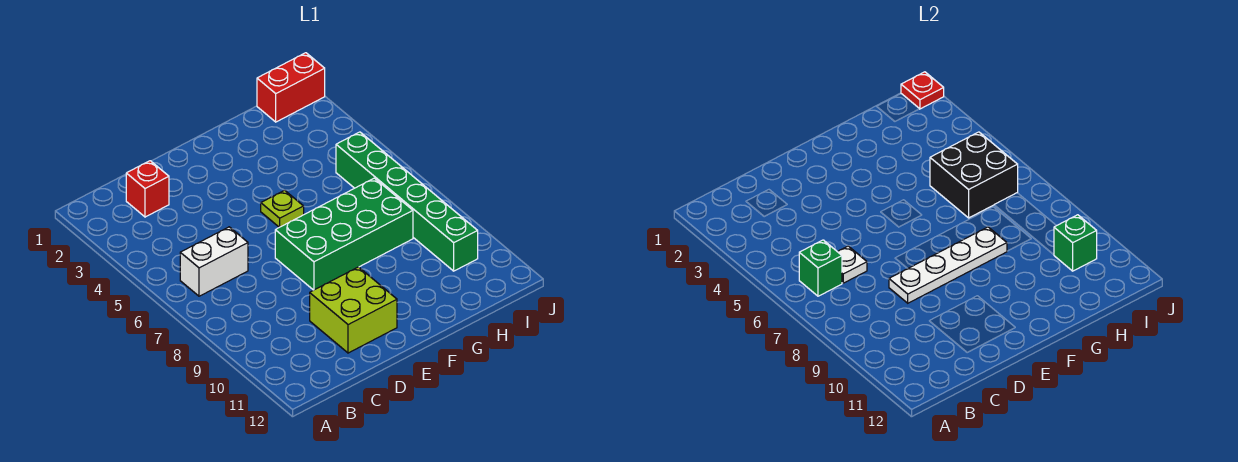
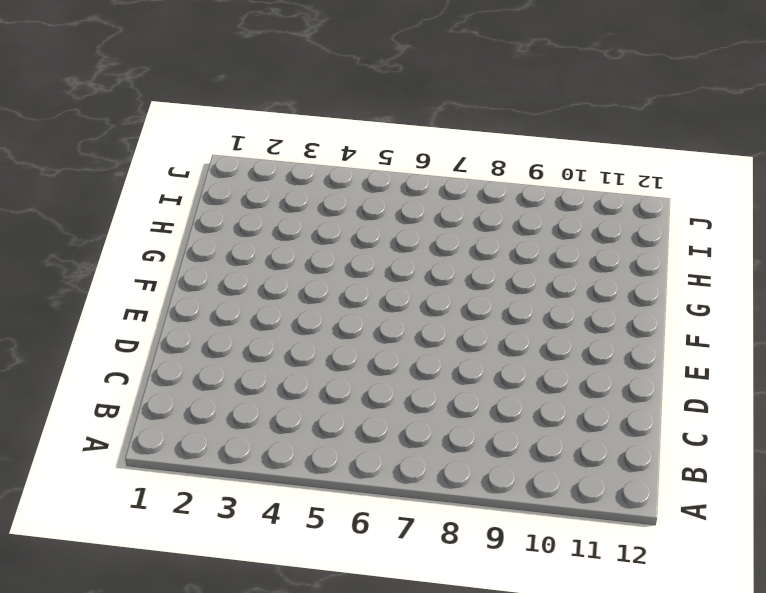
none -> white brick B6:C6 level 1
none -> red brick C2 level 1
none -> lime brick D10:E11 level 1

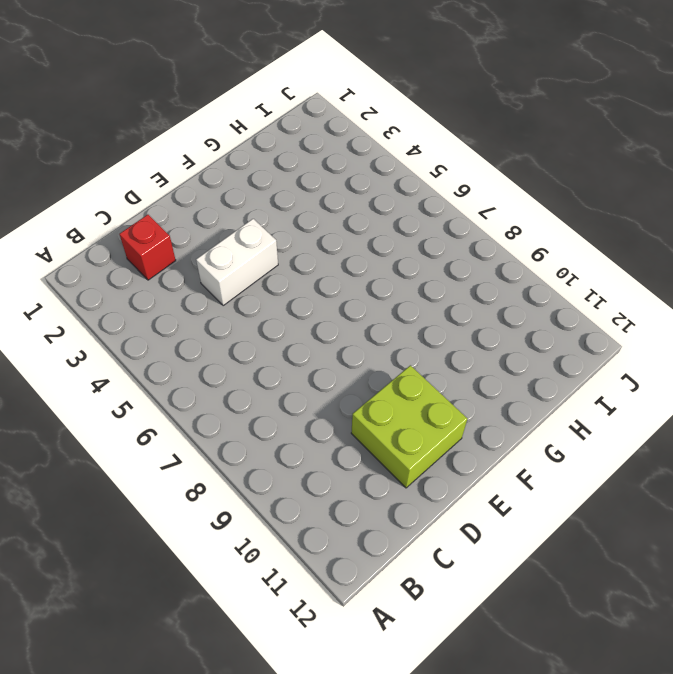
white brick D4:E4 level 1 -> white brick B6:C6 level 1
none -> green brick E7:H8 level 1
none -> lime plate F5 level 1
none -> red brick I1:J1 level 1

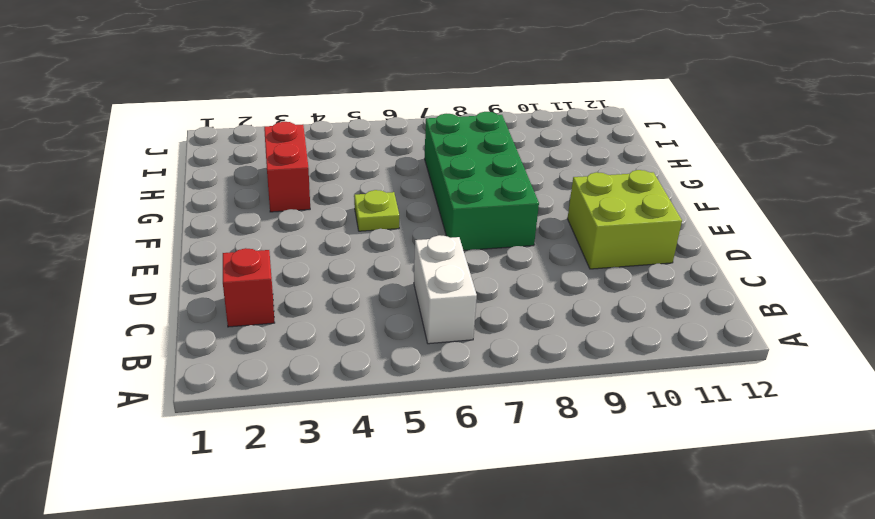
red brick G3:H3 level 1 -> red brick I1:J1 level 1
none -> green brick I5:I10 level 1
none -> green brick B6 level 2
none -> white plate C6 level 2

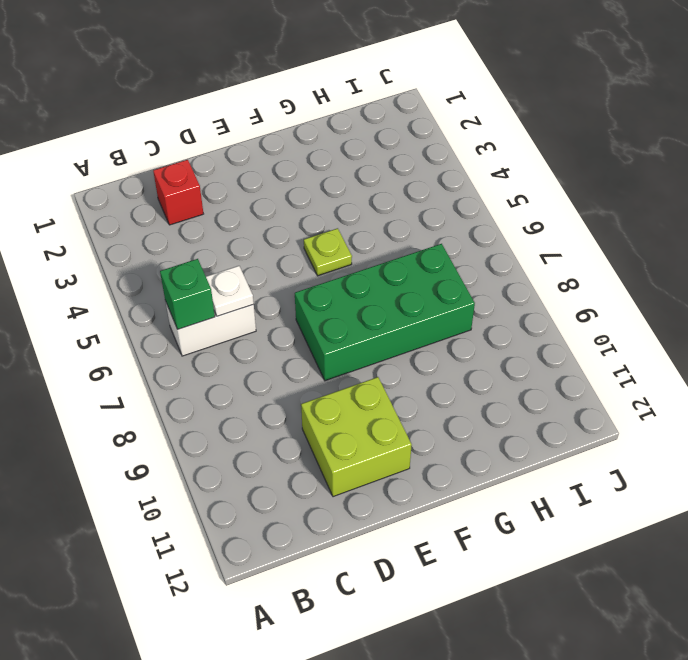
none -> red brick I1:J1 level 1
none -> green brick I5:I10 level 1
none -> white plate D8:G8 level 2

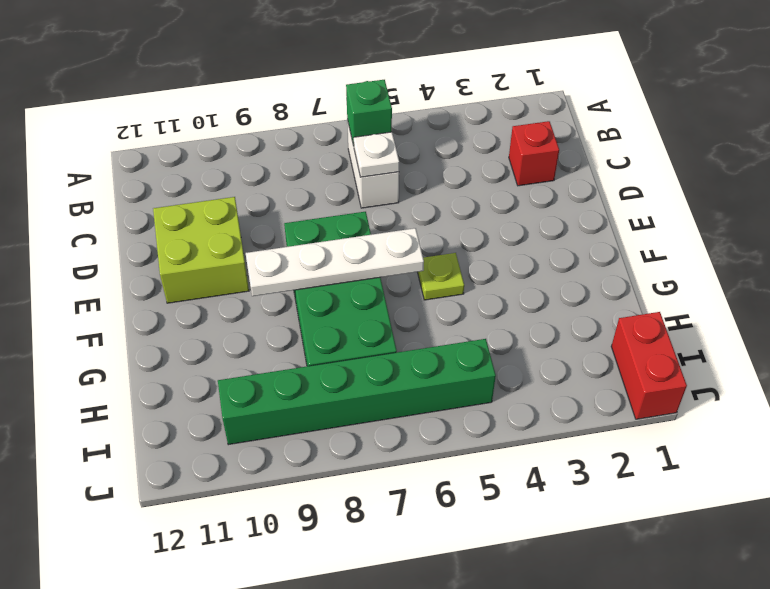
white plate F6:F9 level 2 -> white plate D8:G8 level 2
none -> black brick H5:I6 level 2
none -> green brick I10 level 2
none -> red plate J1 level 2

